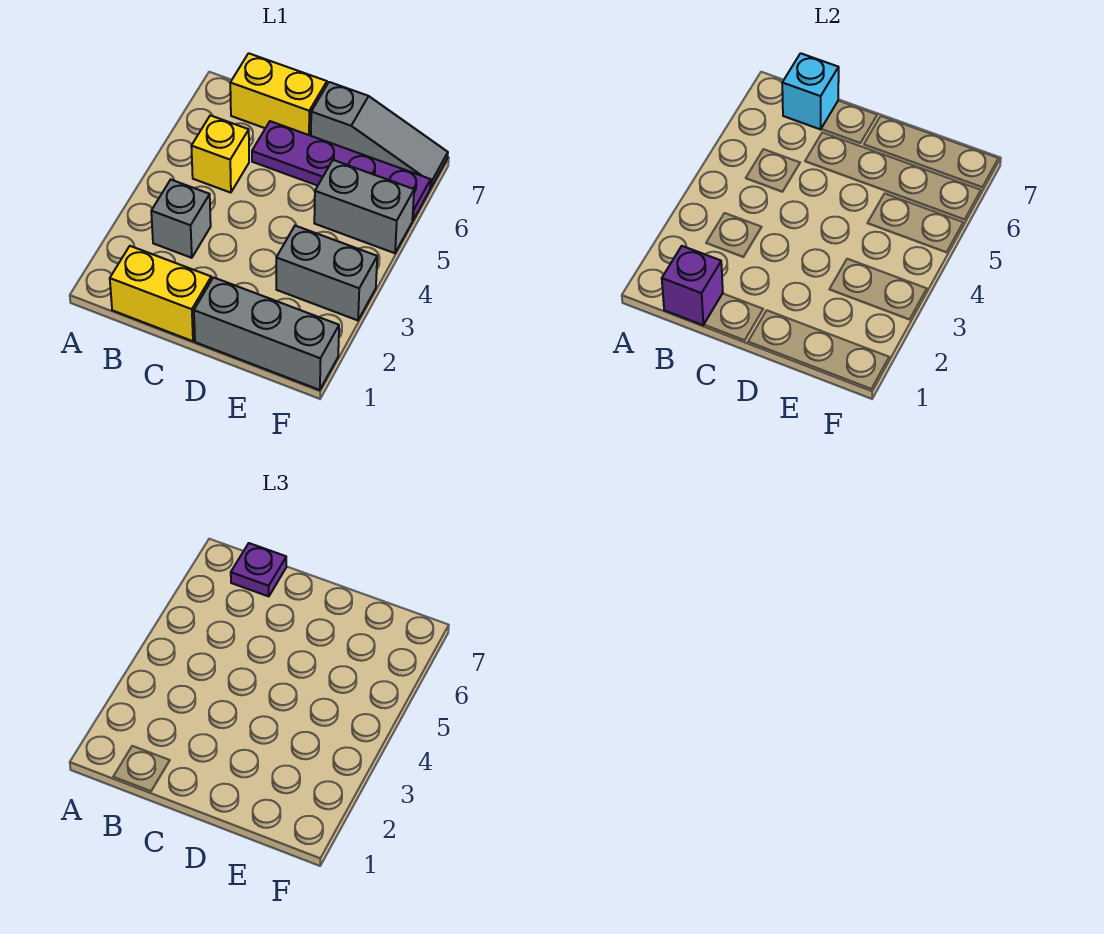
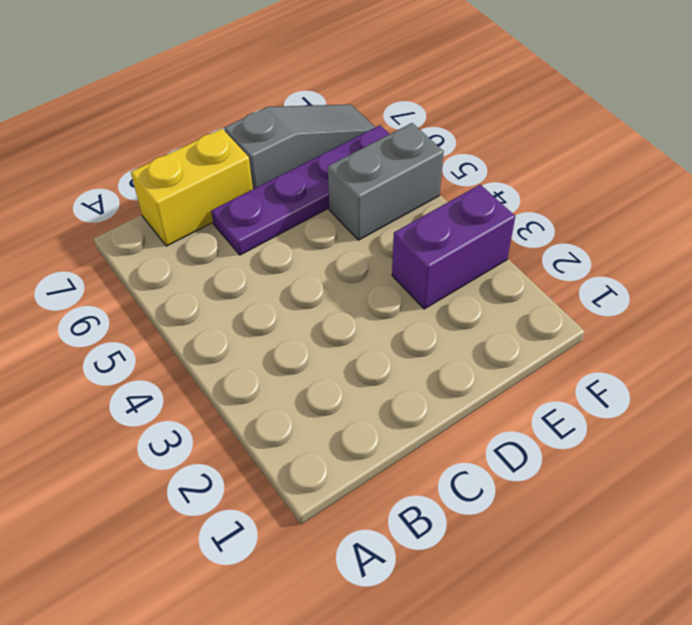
purple brick E3:F3 level 1 -> grey brick E3:F3 level 1
none -> yellow brick B1:C1 level 1
none -> grey brick B3 level 1
none -> yellow brick B5 level 1

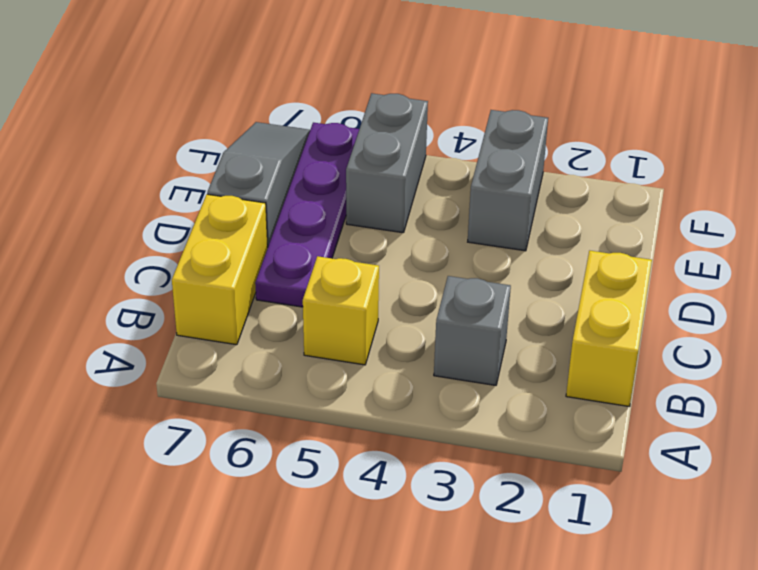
none -> grey brick D1:F1 level 1
none -> purple brick B1 level 2
none -> cyan brick B7 level 2

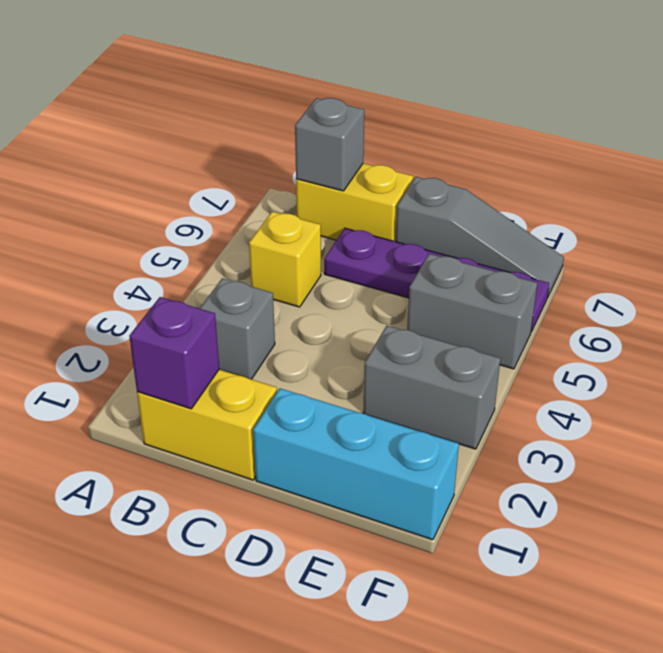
grey brick B7 level 2 -> cyan brick B7 level 2
cyan brick D1:F1 level 1 -> grey brick D1:F1 level 1
none -> purple plate B7 level 3

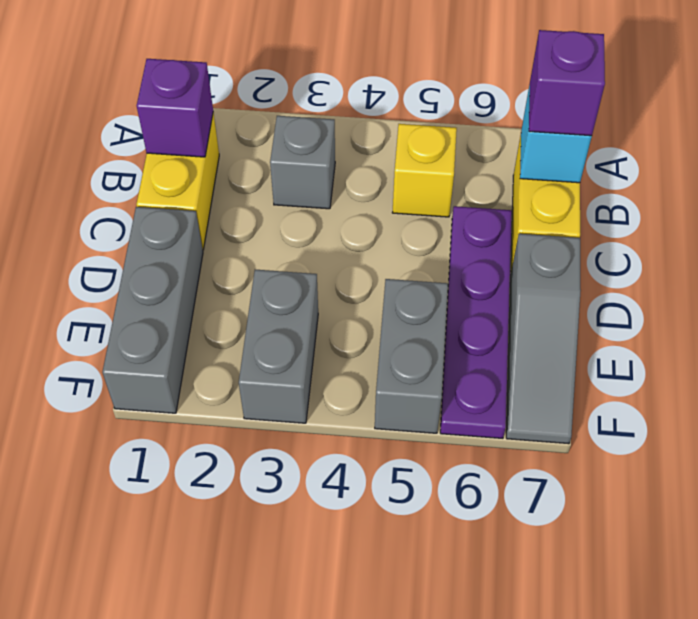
purple brick B7 level 3 -> purple plate B7 level 3

